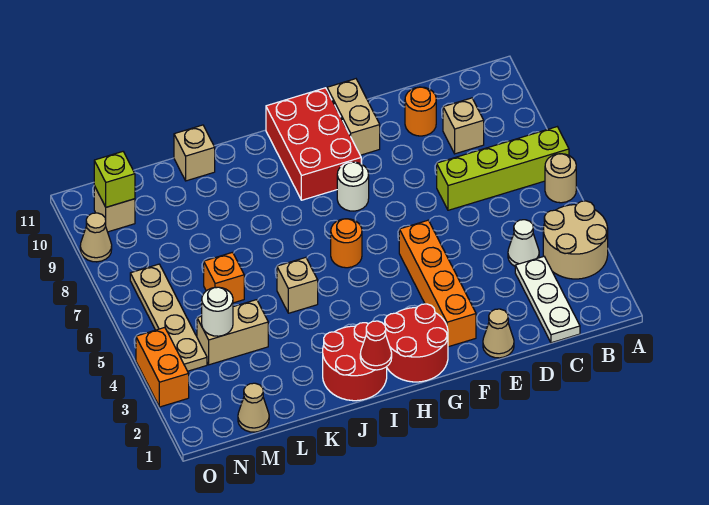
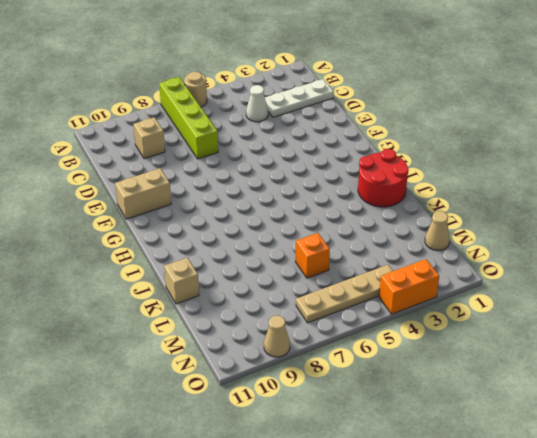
none -> tan round brick A3:B4 level 1
none -> orange round brick D10 level 1
none -> tan cone E1 level 1

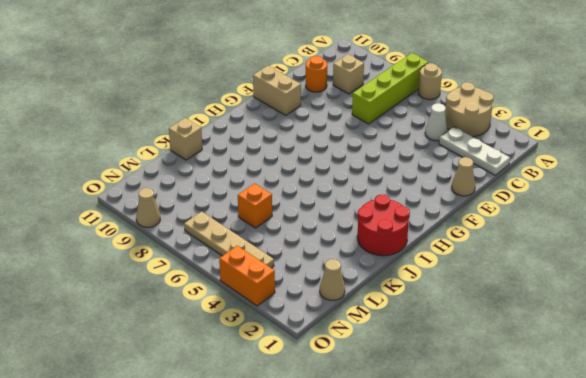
none -> orange brick F2:F5 level 1
none -> red round brick G1:H2 level 1
none -> white round brick G8 level 1

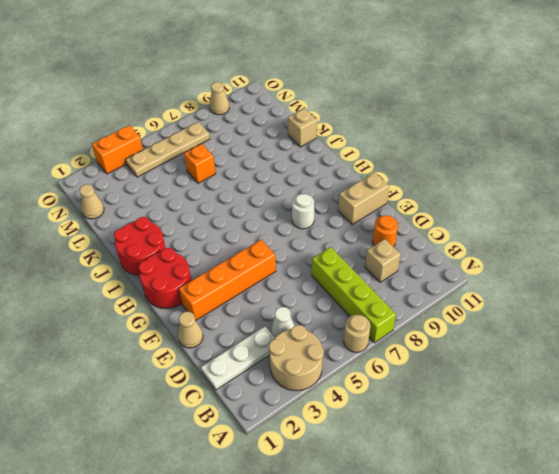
none -> red brick G9:H11 level 1
none -> orange round brick H6 level 1
none -> tan brick J5 level 1

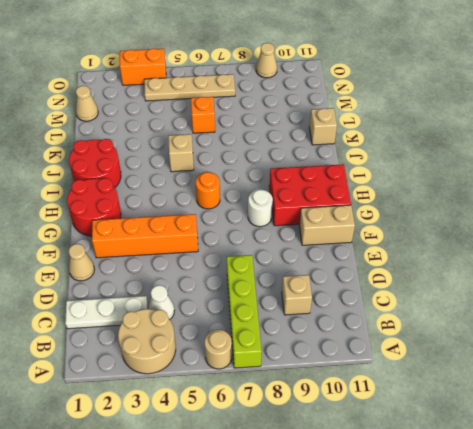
none -> orange round brick D10 level 1
none -> tan brick L4:M4 level 1
none -> tan brick N10 level 1

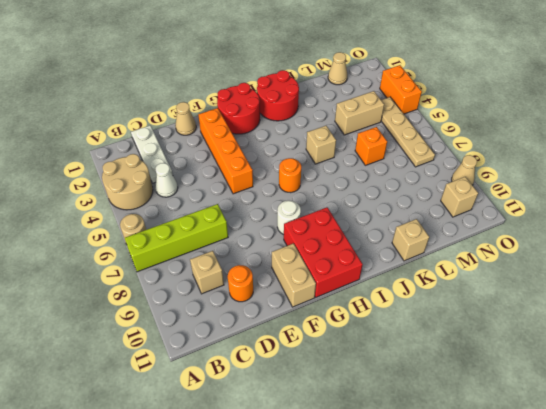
none -> red cone I1 level 2
none -> white round brick M4 level 2
none -> lime brick N10 level 2

